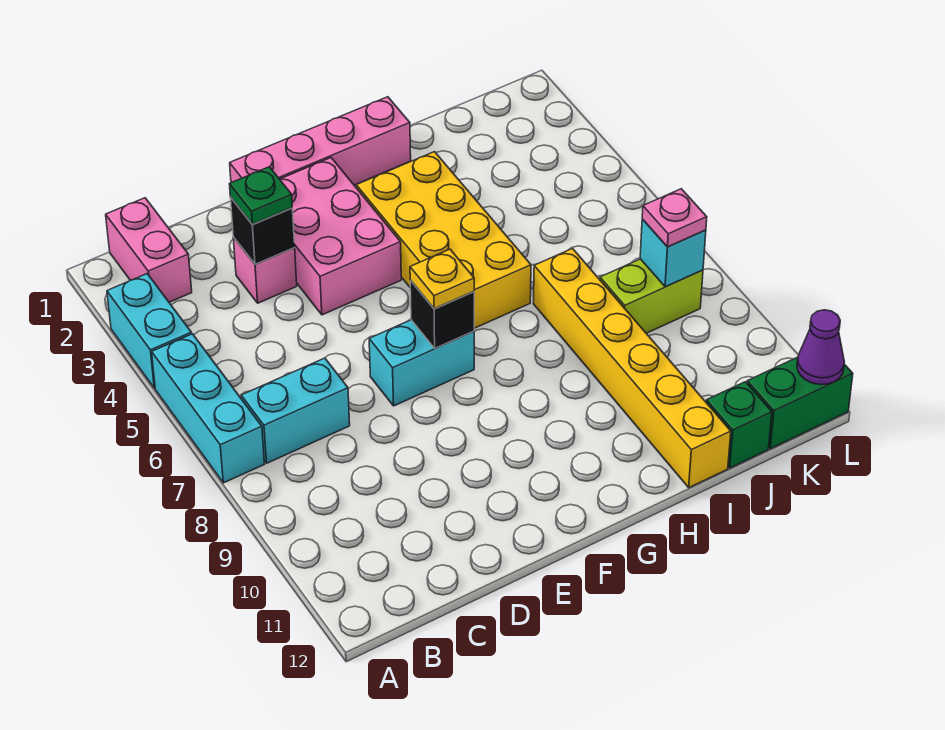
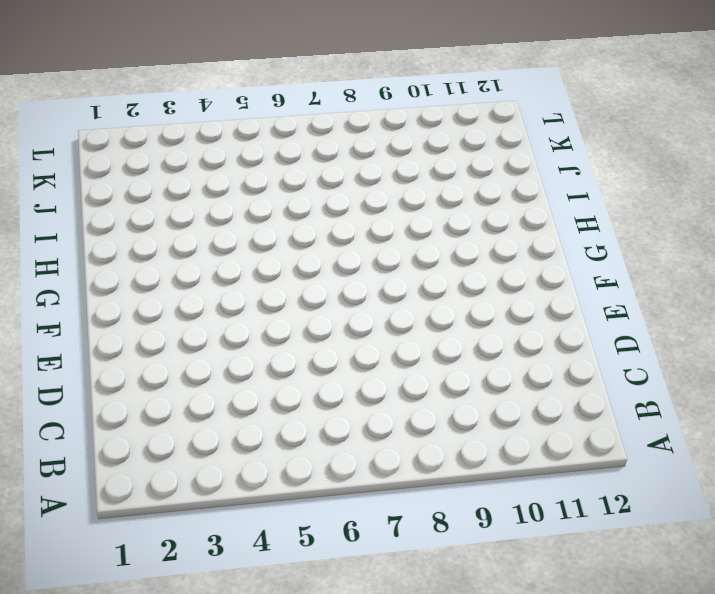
none -> cyan brick A3:A4 level 1
none -> cyan brick A5:A7 level 1
none -> pink brick B1:B2 level 1

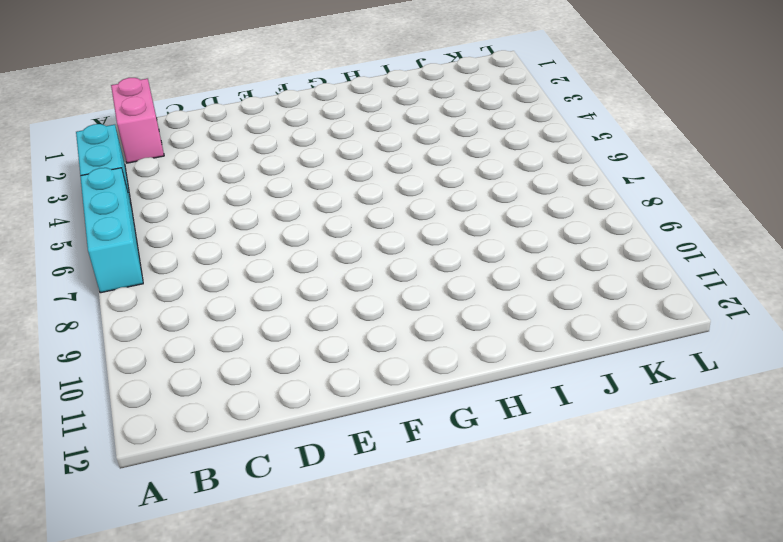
none -> cyan brick B7:C7 level 1
none -> pink brick D3 level 1
none -> pink brick E1:H1 level 1

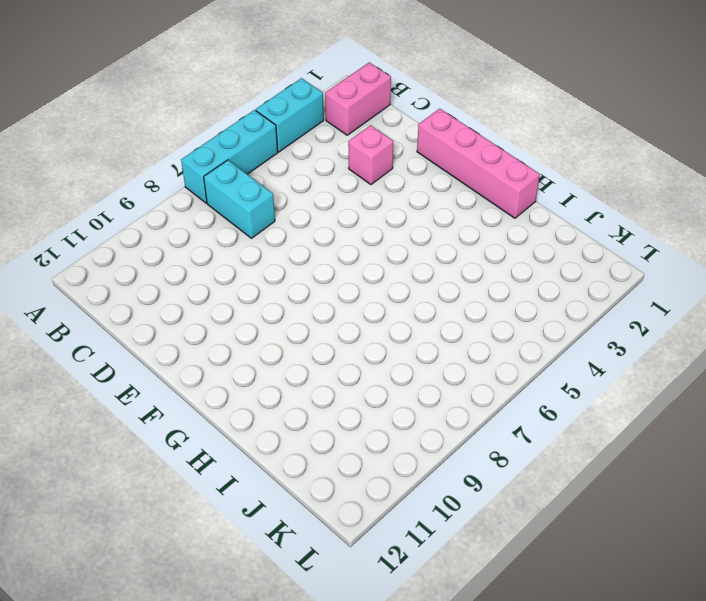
none -> pink brick E2:F4 level 1
none -> cyan brick E7:F7 level 1
none -> yellow brick G3:H6 level 1

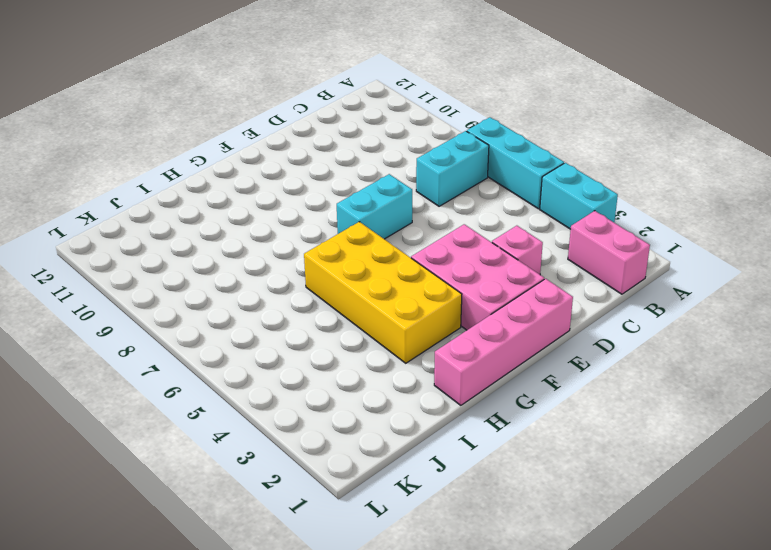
none -> yellow brick I7:I12 level 1
none -> lime brick J8:K8 level 1
none -> green brick J12 level 1

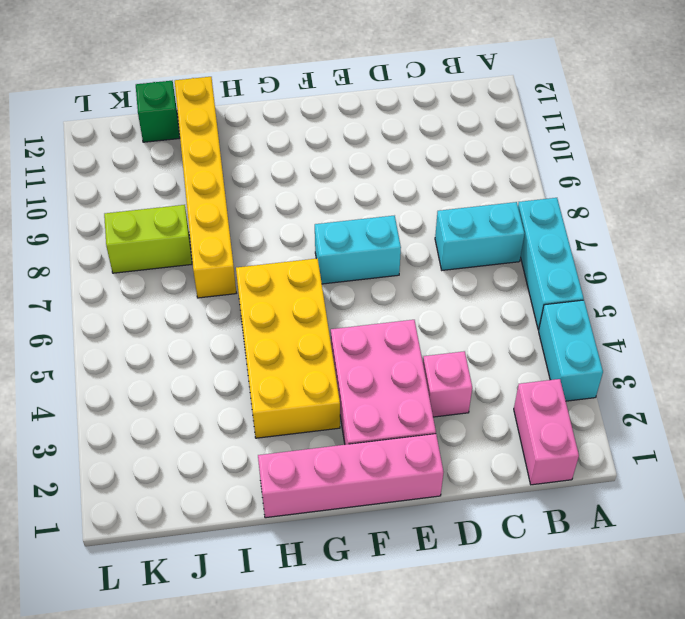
none -> green brick K12:L12 level 1
none -> black brick D3 level 2
none -> black brick F7 level 2

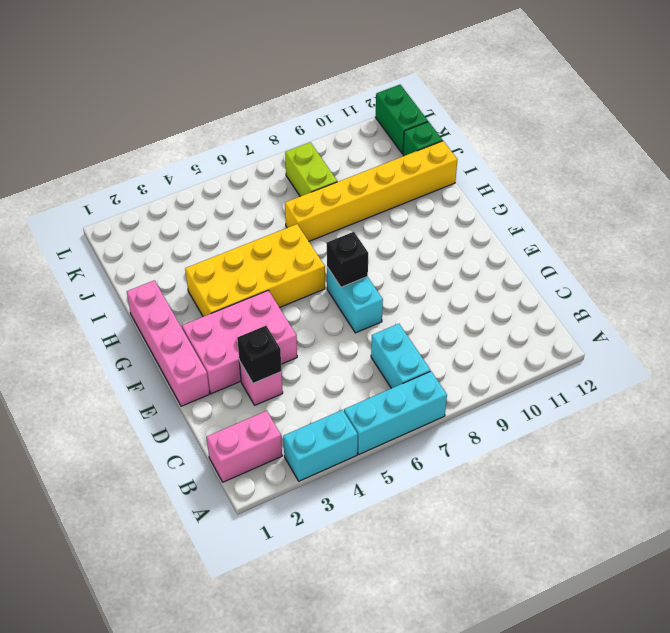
none -> cyan brick K8 level 2
none -> purple cone L12 level 2
none -> green plate D3 level 3

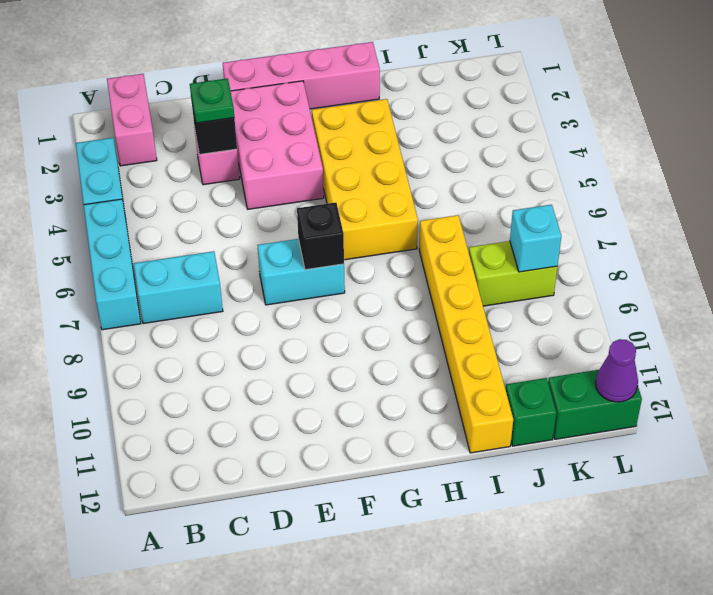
none -> yellow plate F7 level 3
none -> pink plate K8 level 3

